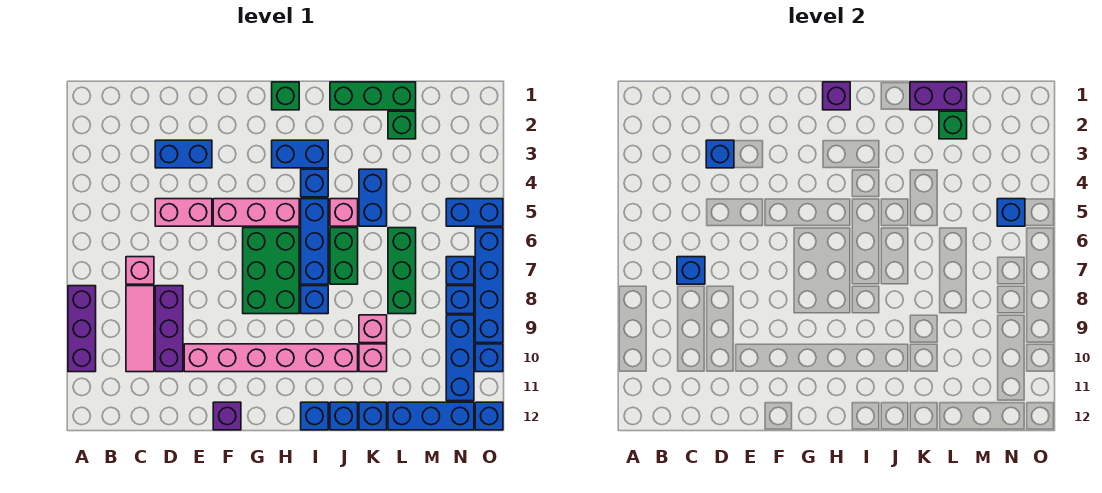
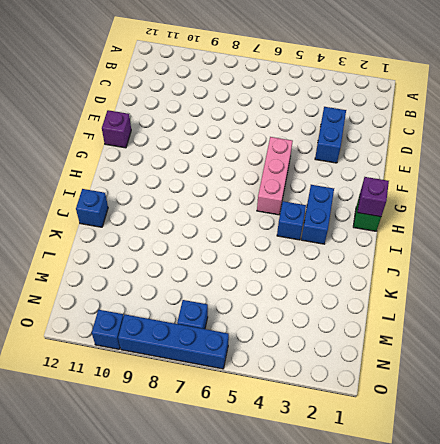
none -> purple brick A8:A10 level 1
none -> pink brick C7 level 1
none -> pink tile C8:C10 level 1
none -> pink brick D5:E5 level 1

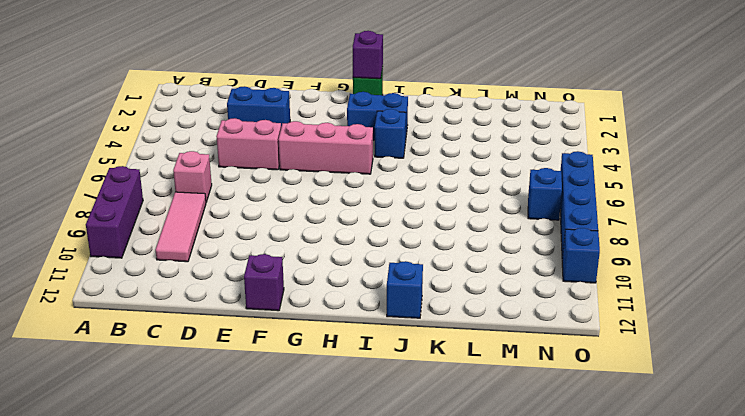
none -> purple brick D8:D10 level 1
none -> pink brick E10:J10 level 1
none -> green brick G6:H8 level 1
none -> blue brick I5:I7 level 1

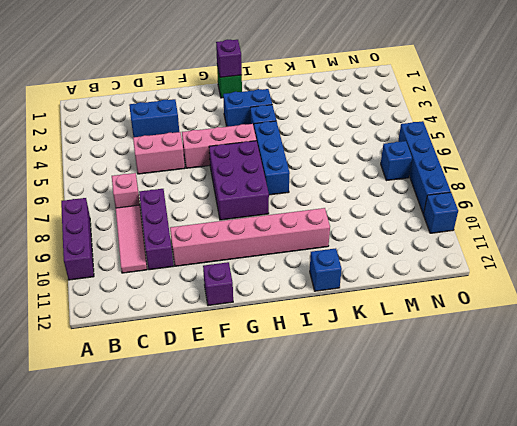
purple brick G6:H8 level 1 -> green brick G6:H8 level 1
none -> blue brick I8 level 1
none -> blue brick I12 level 1
none -> green brick J1:L1 level 1
none -> pink brick J5 level 1

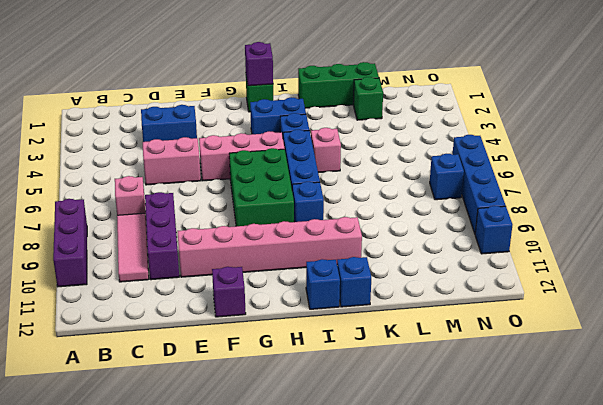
none -> green brick J6:J7 level 1
none -> blue brick K4:K5 level 1
none -> pink brick K9 level 1
none -> pink brick K10 level 1

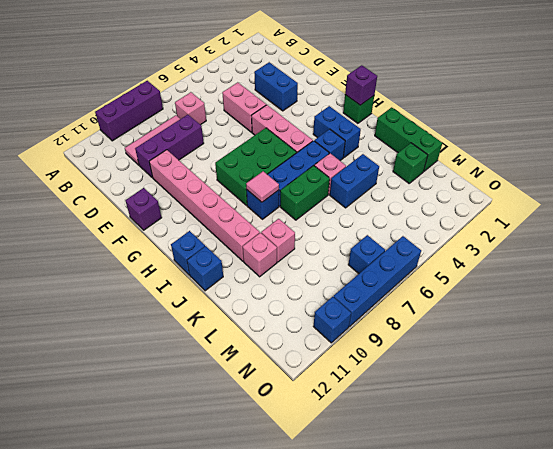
pink tile I8 level 2 -> none
none -> blue brick K12 level 1
none -> green brick L6:L8 level 1
none -> blue brick L12:N12 level 1
none -> blue brick N5:O5 level 1

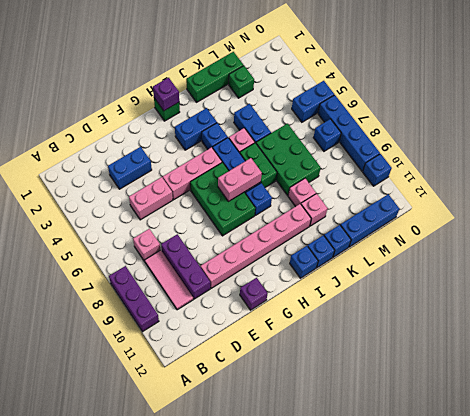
pink brick H7:I7 level 2 -> none
green brick K6:L8 level 1 -> green brick L6:L8 level 1
none -> blue brick N8 level 1
none -> blue brick N9:N11 level 1
none -> blue brick O12 level 1
none -> blue brick C7 level 2

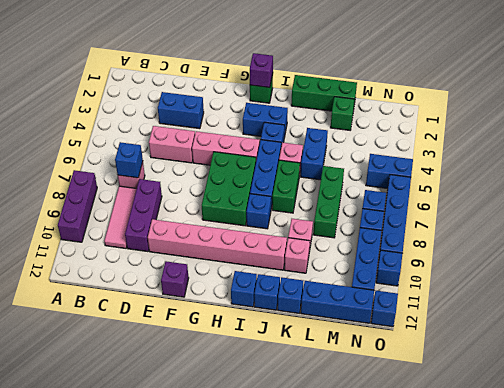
none -> blue brick D3 level 2
none -> purple brick K1:L1 level 2
none -> green brick L2 level 2
none -> blue brick N5 level 2

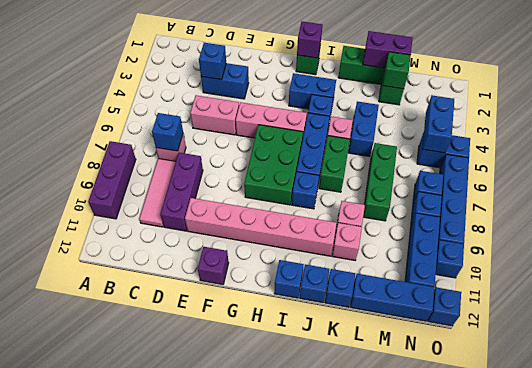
blue brick N4:N5 level 2 -> blue brick N5 level 2

